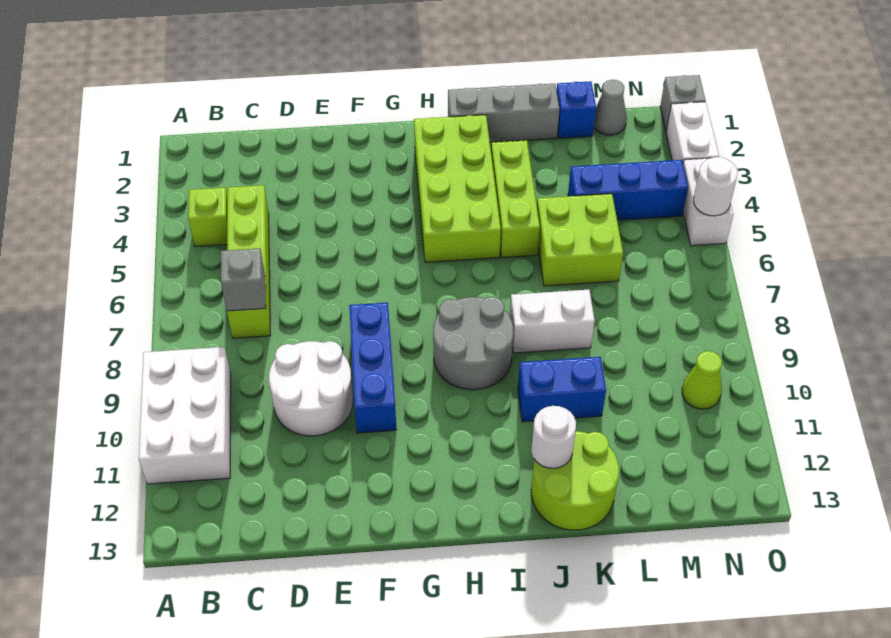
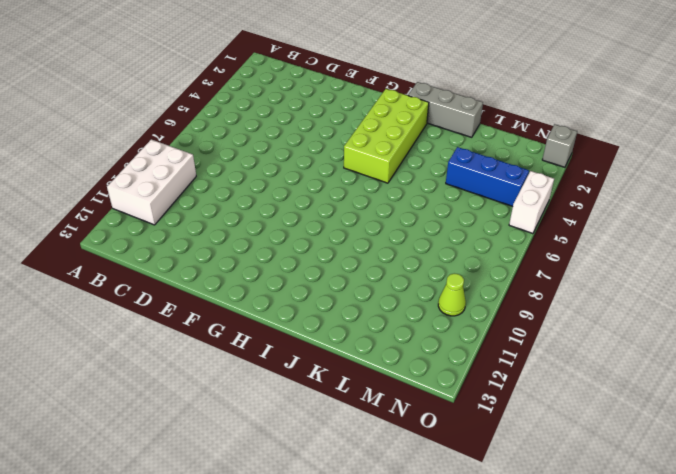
none -> lime brick B4 level 1
none -> lime brick C4:C7 level 1
none -> white round brick D9:E10 level 1

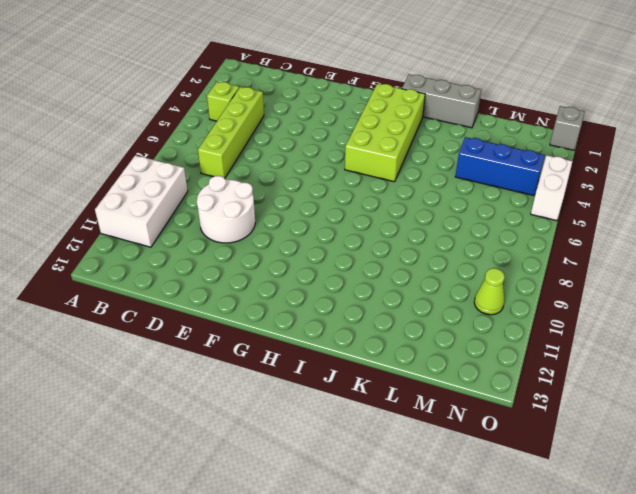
none -> blue brick F8:F10 level 1
none -> grey round brick H8:I9 level 1
none -> lime brick J3:J5 level 1

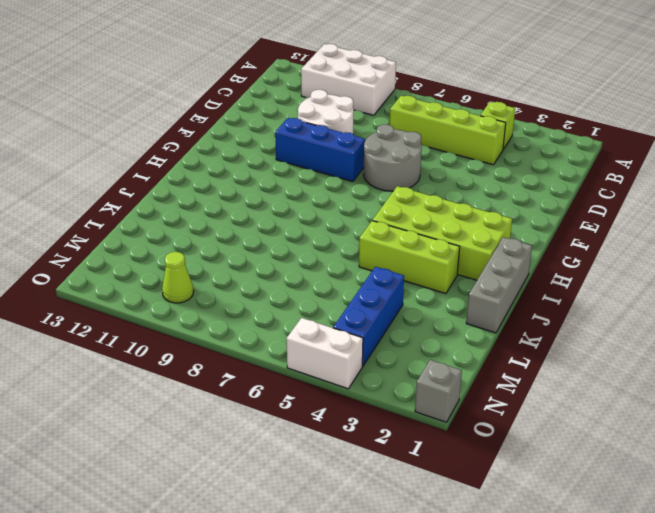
grey round brick E6:F7 level 1 -> grey round brick H8:I9 level 1
none -> white brick J8:K8 level 1
none -> blue brick J10:K10 level 1
none -> lime round brick J12:K13 level 1

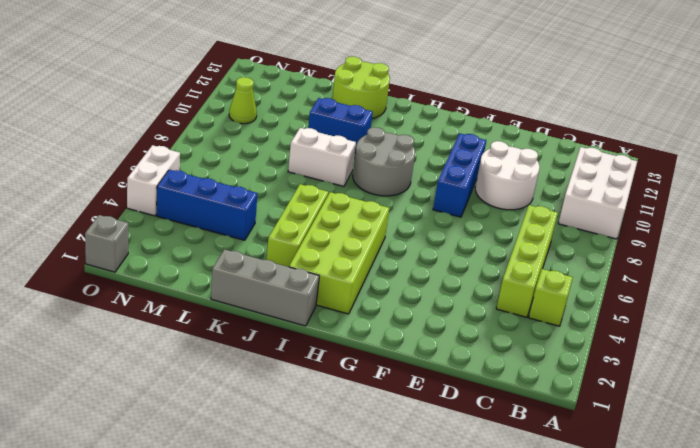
none -> lime brick K5:L6 level 1
none -> blue brick L1 level 1
none -> grey cone M1 level 1

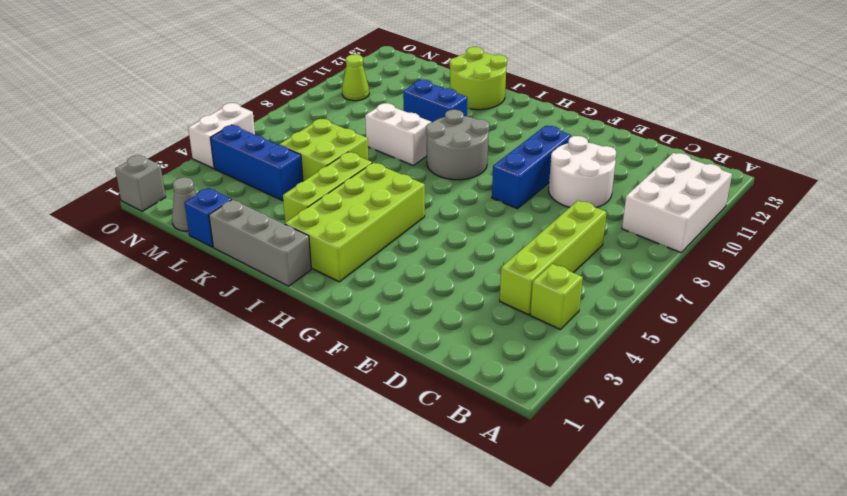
none -> white brick O2:O3 level 1
none -> grey brick C7 level 2
none -> white round brick J12 level 2

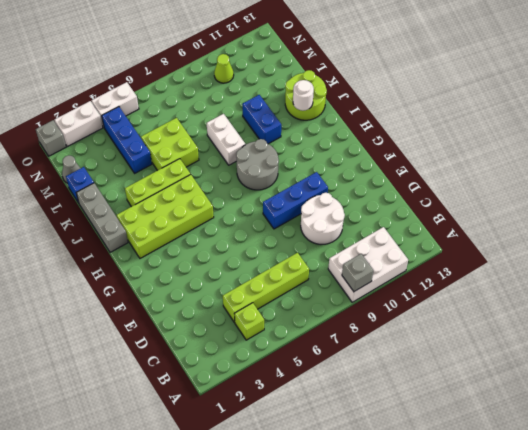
grey brick A9 level 2 -> grey brick C7 level 2
none -> white round brick O5 level 2

